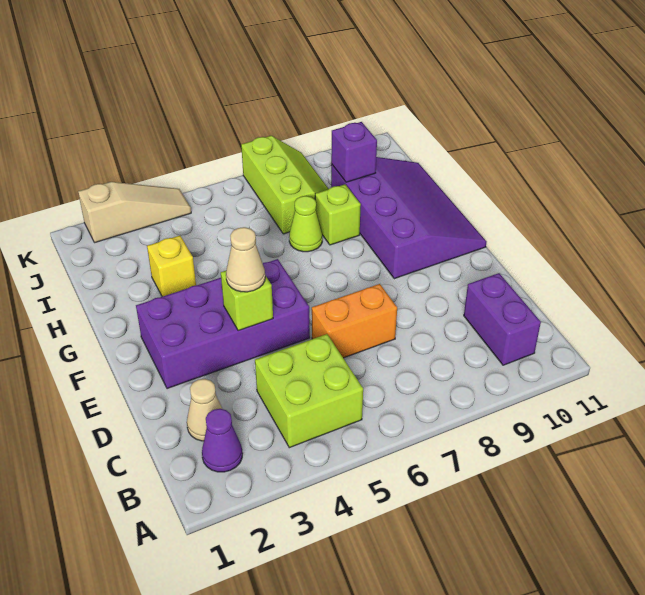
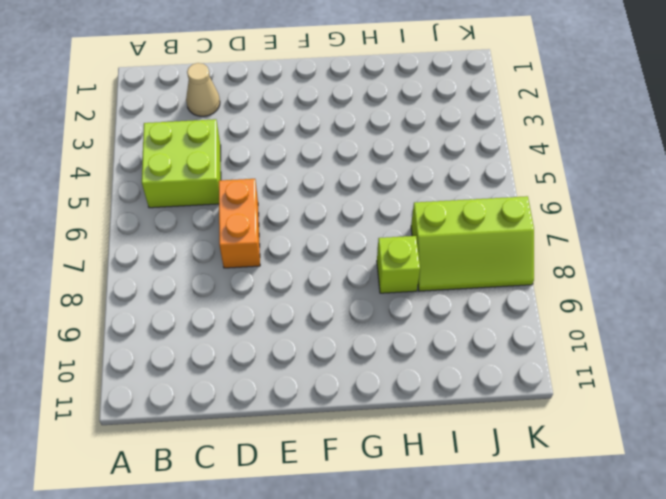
none -> purple cone B2 level 1
none -> purple brick B10:C10 level 1
none -> purple brick E2:F5 level 1

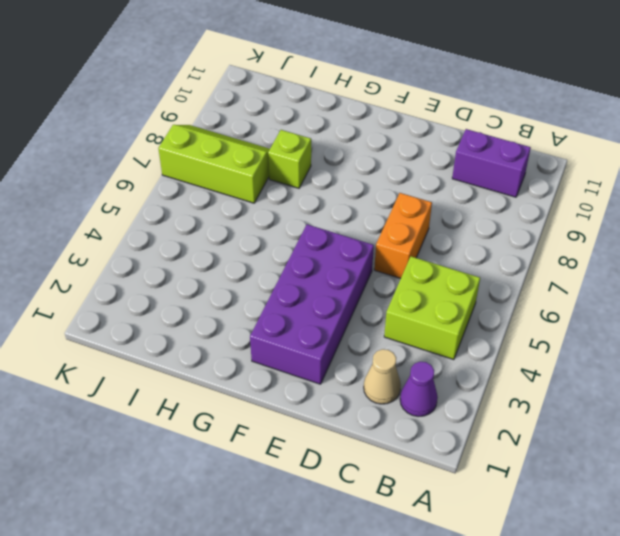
none -> purple slope F9:I11 level 1 top 9
none -> yellow brick H3 level 1
none -> lime cone H7 level 1

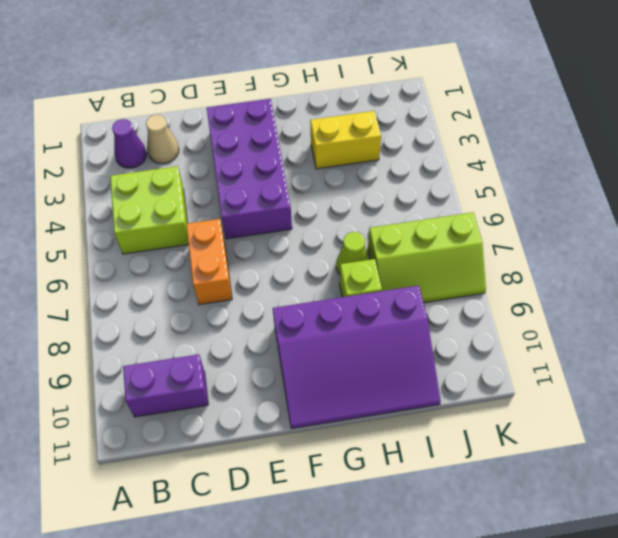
yellow brick H3:I3 level 1 -> yellow brick H3 level 1
none -> tan slope K2:K4 level 1 top 2
none -> lime brick E4 level 2
none -> purple brick I9 level 2

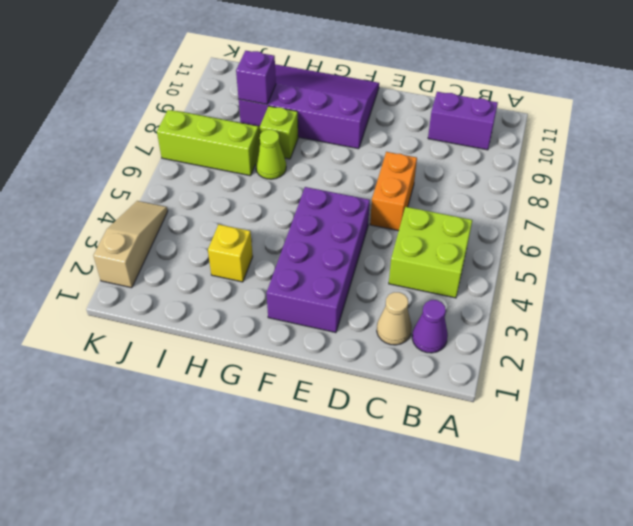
none -> lime brick E4 level 2
none -> tan cone E4 level 3

